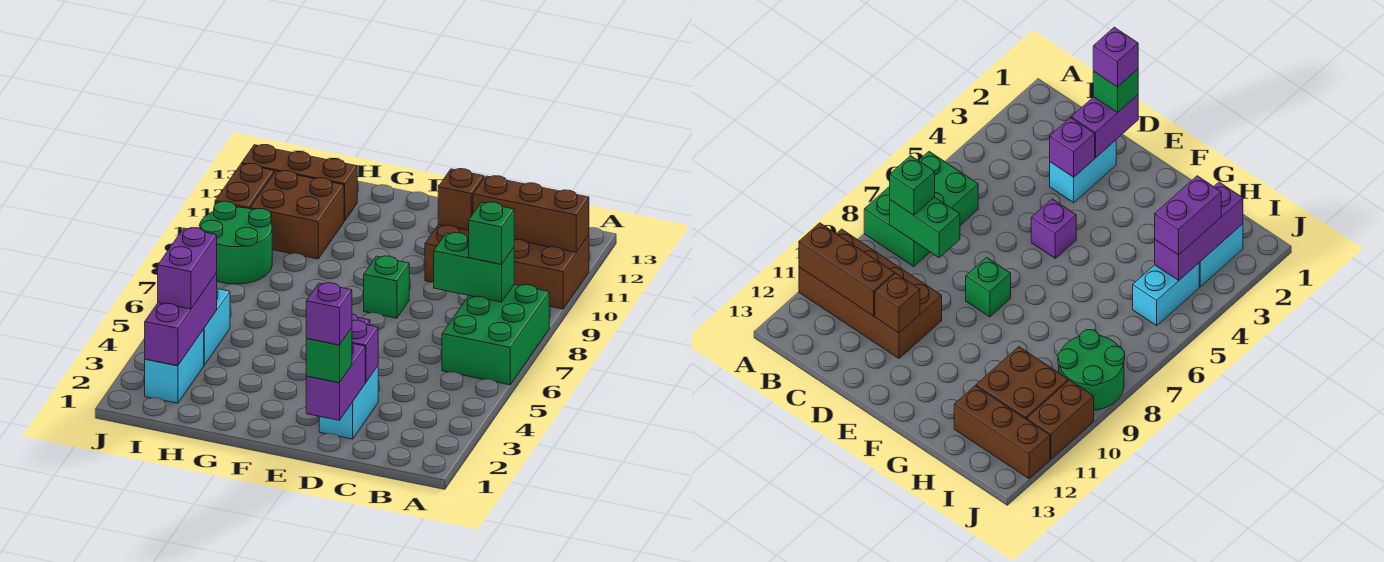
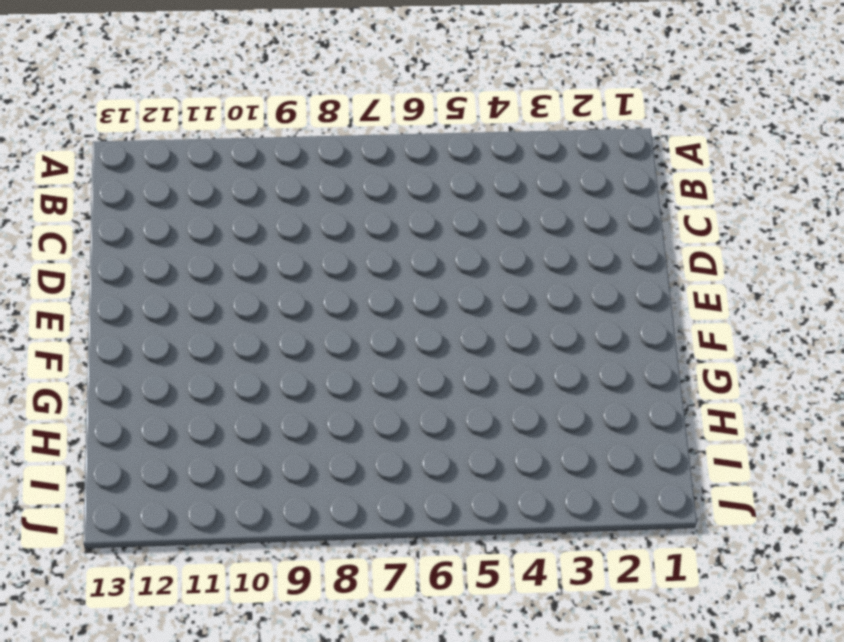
none -> green brick A6:B8 level 1
none -> brown brick A10:D11 level 1
none -> cyan brick D2:D3 level 1

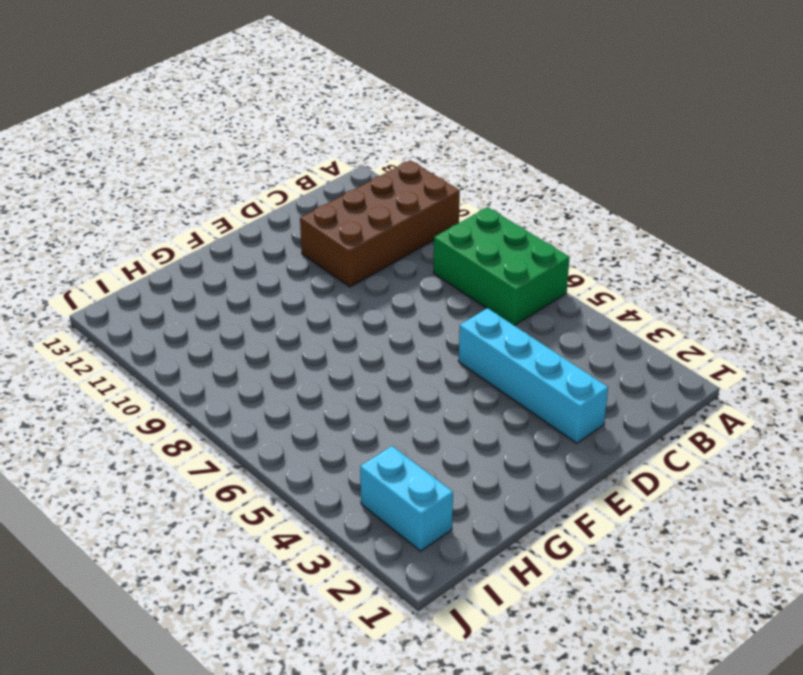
cyan brick D2:D5 level 1 -> cyan brick D2:D3 level 1
none -> purple brick E5 level 1
none -> green brick E8 level 1
none -> brown brick H10:I11 level 1

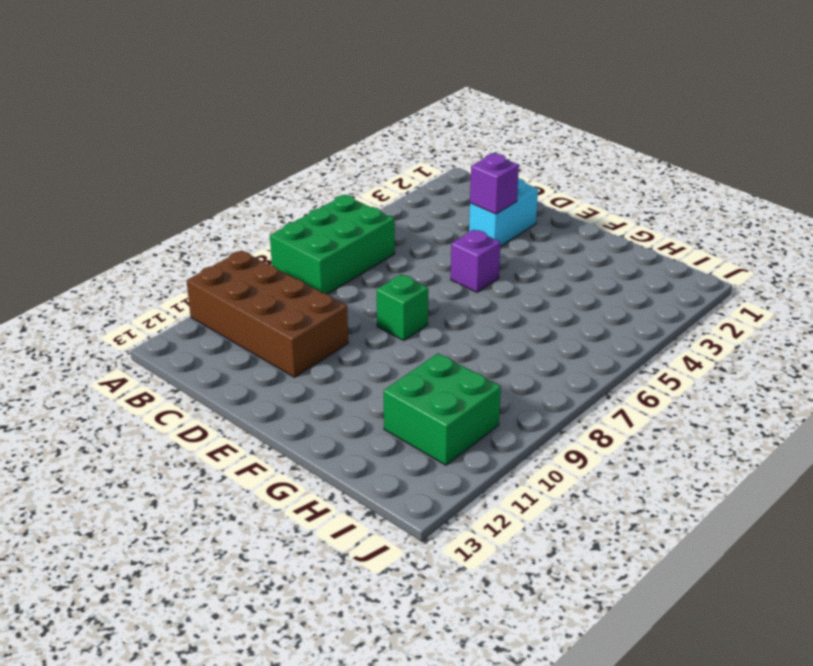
green brick H10:I11 level 1 -> brown brick H10:I11 level 1
none -> brown brick H12:J12 level 1
none -> cyan brick I2:I3 level 1
none -> cyan brick I4:I5 level 1

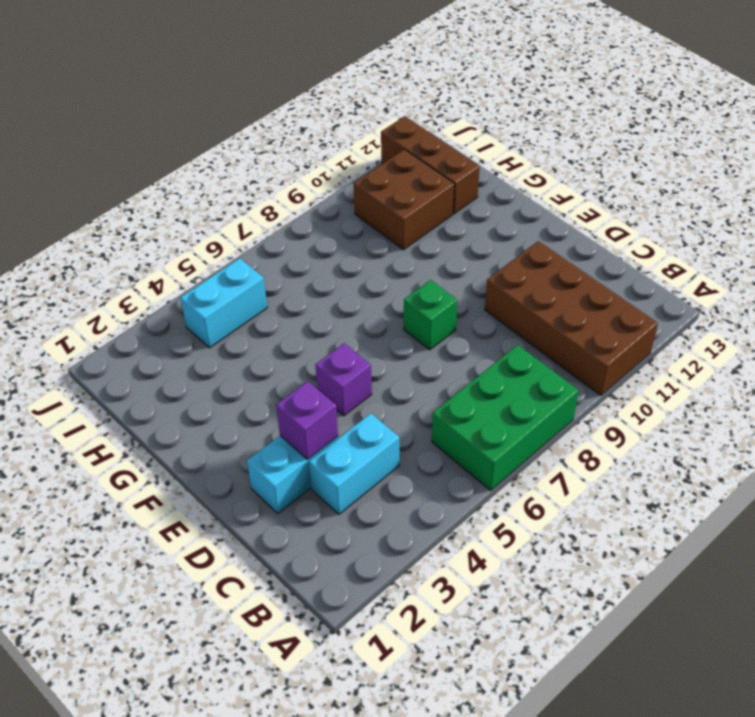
cyan brick C3:C4 level 1 -> cyan brick I2:I3 level 1
none -> green round brick I8:J9 level 1
none -> brown brick J10:J11 level 1
none -> brown brick A11:C11 level 2

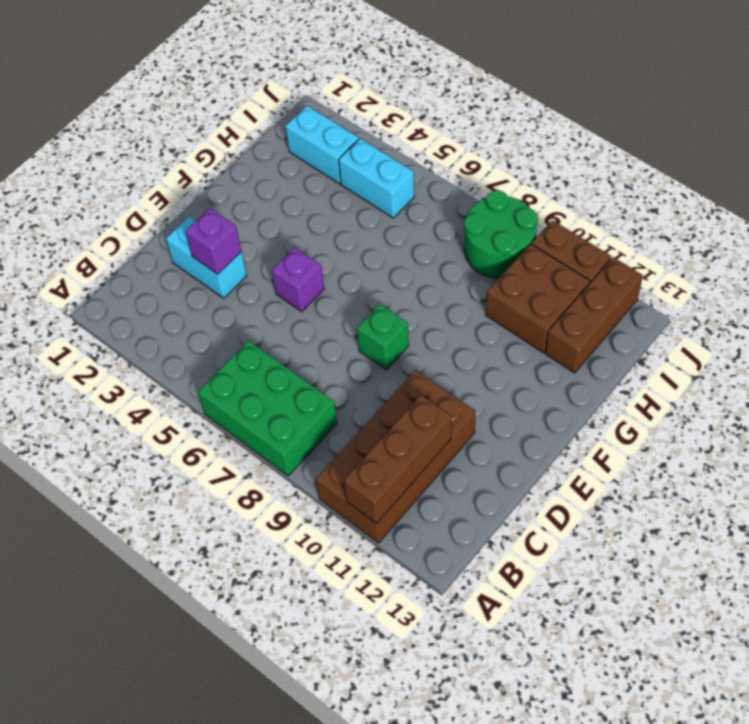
none -> green brick B8:C8 level 2
none -> purple brick D1:D2 level 2
none -> brown brick D11 level 2

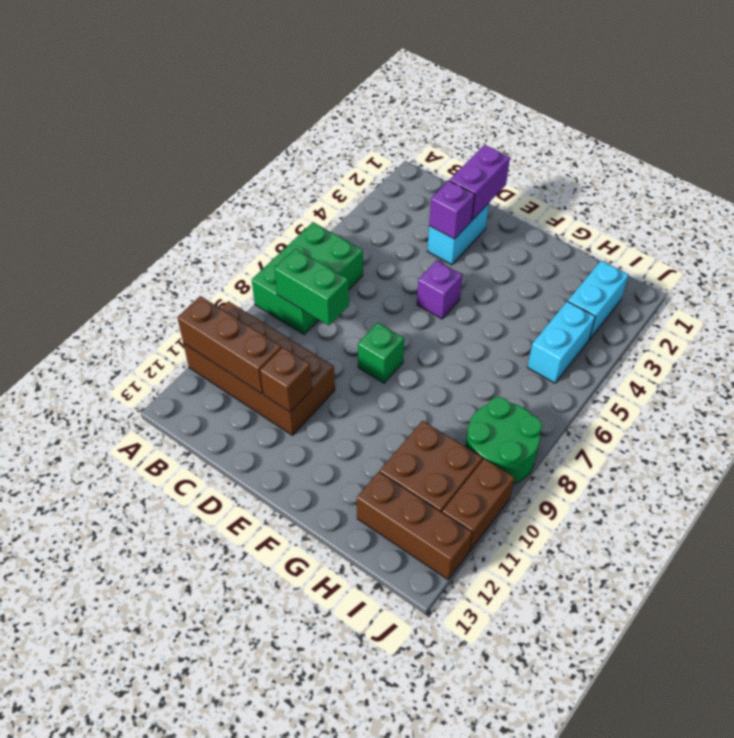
none -> purple brick I2:I4 level 2
none -> green brick B8 level 3
none -> green brick D1 level 3

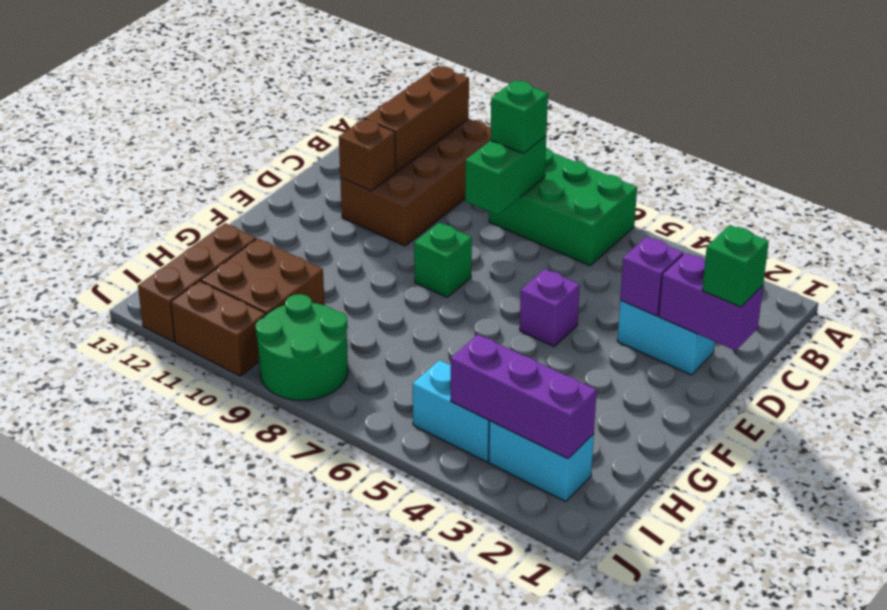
none -> purple brick I3:I4 level 3
none -> purple brick D1 level 4

